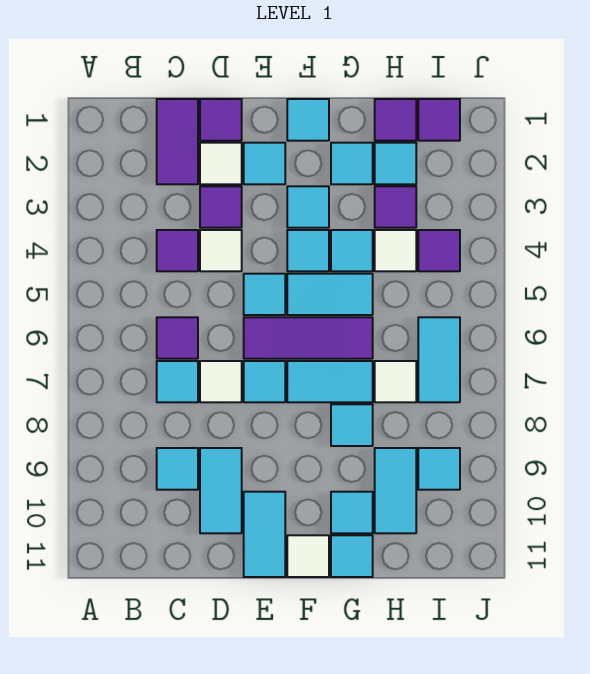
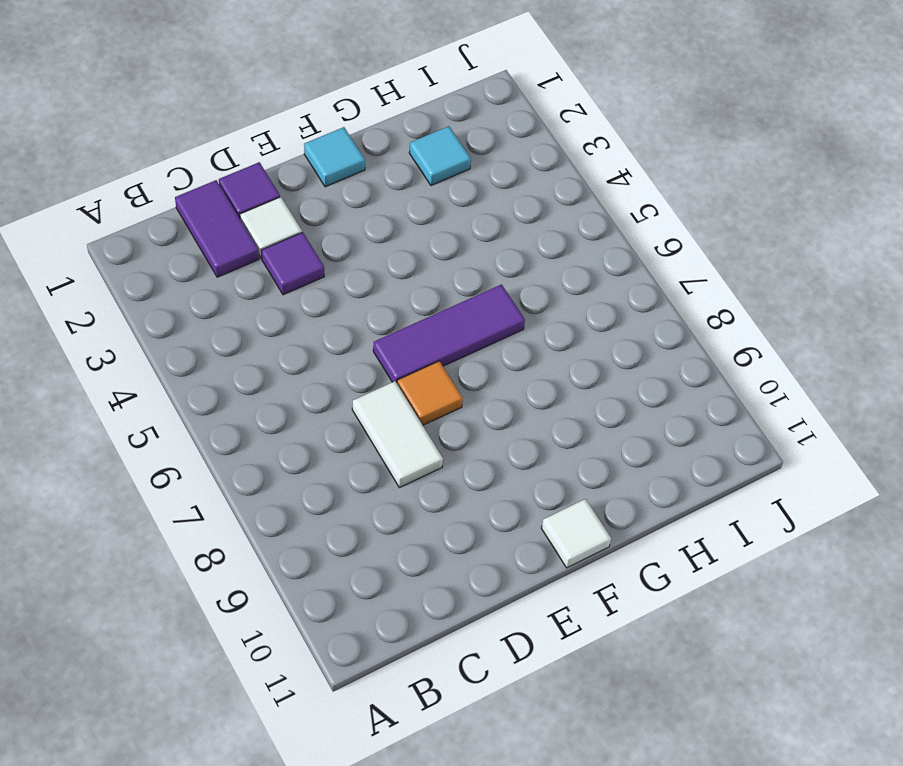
white tile D7:D8 level 1 -> white tile D7 level 1
orange tile E7 level 1 -> cyan tile E7 level 1
none -> purple tile C4 level 1
none -> purple tile C6 level 1
none -> cyan tile C7 level 1
none -> cyan tile C9 level 1

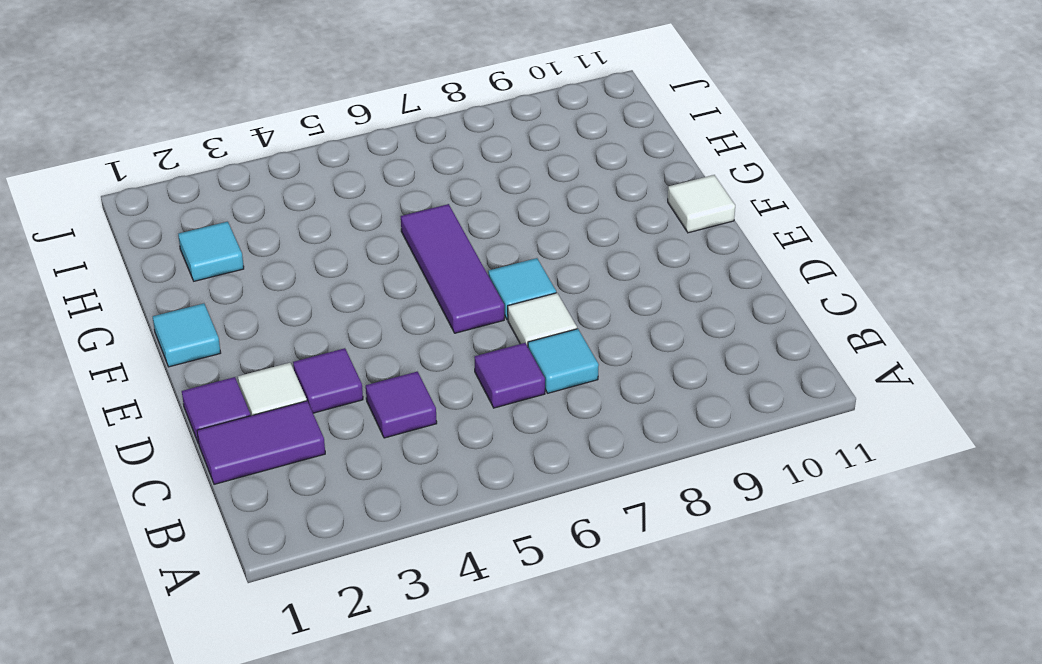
none -> cyan tile C9 level 1
none -> white tile D4 level 1
none -> cyan tile D9:D10 level 1
none -> cyan tile E2 level 1

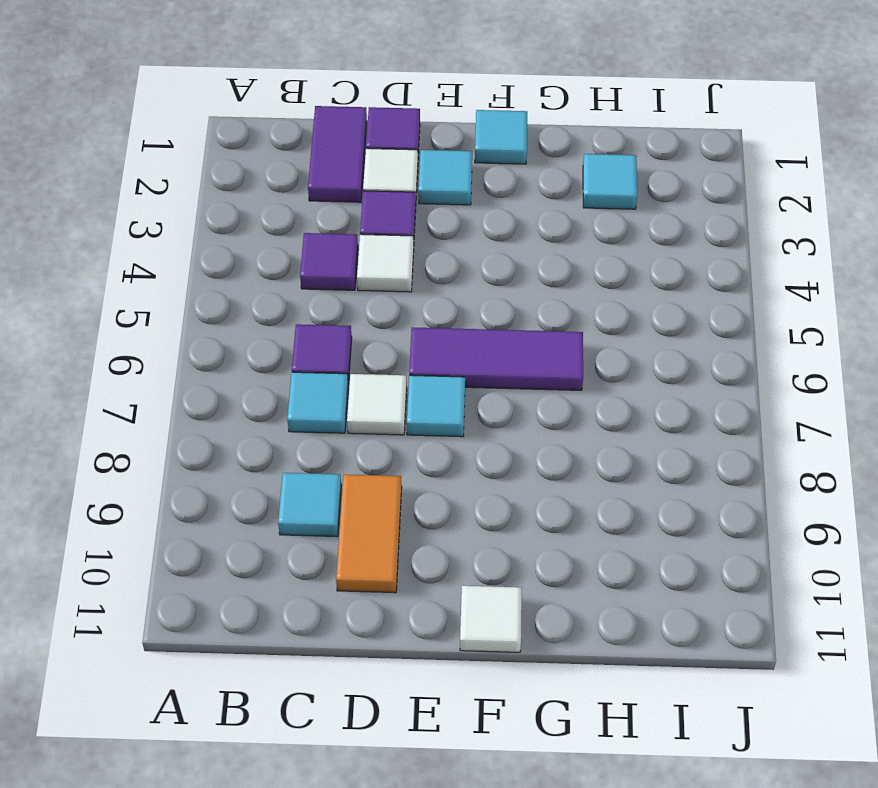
orange tile D9:D10 level 1 -> cyan tile D9:D10 level 1
none -> cyan tile E5 level 1
none -> cyan tile E10:E11 level 1
none -> cyan tile F3 level 1
none -> cyan tile F4 level 1

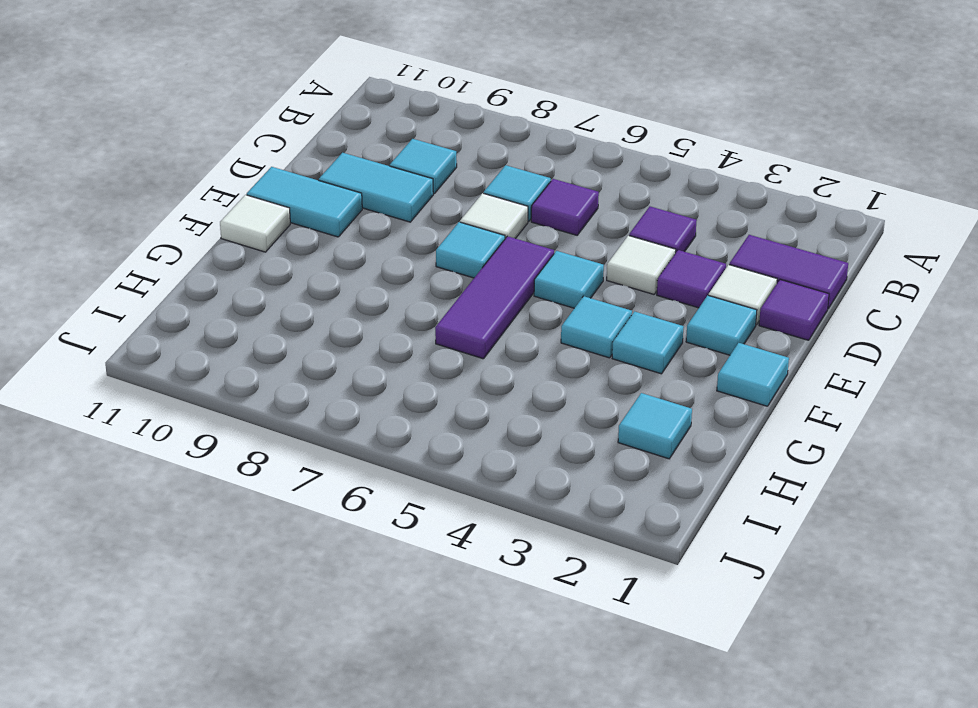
none -> cyan tile F5:G5 level 1
none -> cyan tile F7:G7 level 1
none -> cyan tile G2 level 1
none -> cyan tile G4 level 1

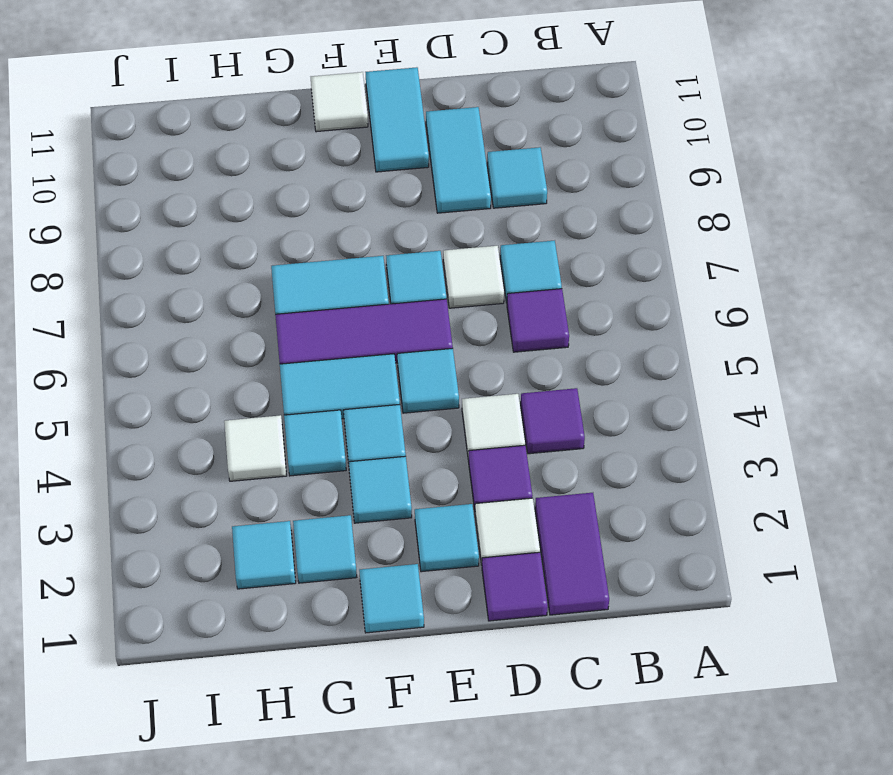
none -> cyan tile G8 level 1
none -> cyan tile G10 level 1
none -> cyan tile G11 level 1
none -> purple tile H1 level 1

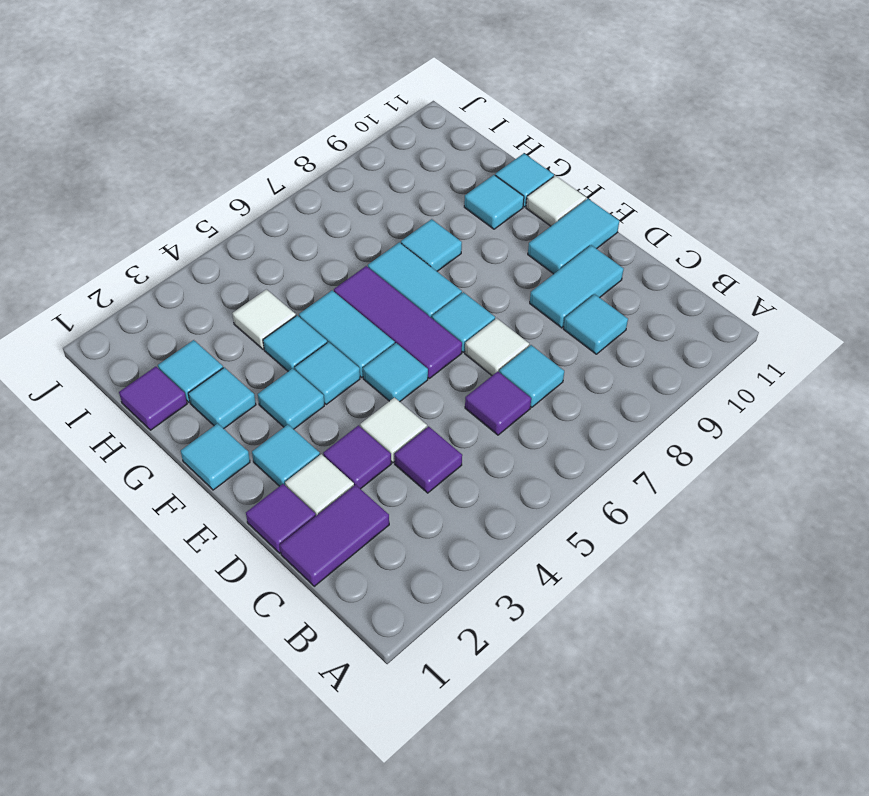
none -> purple tile H3 level 1
none -> white tile H7 level 1
none -> cyan tile H9:H10 level 1
none -> purple tile I1 level 1

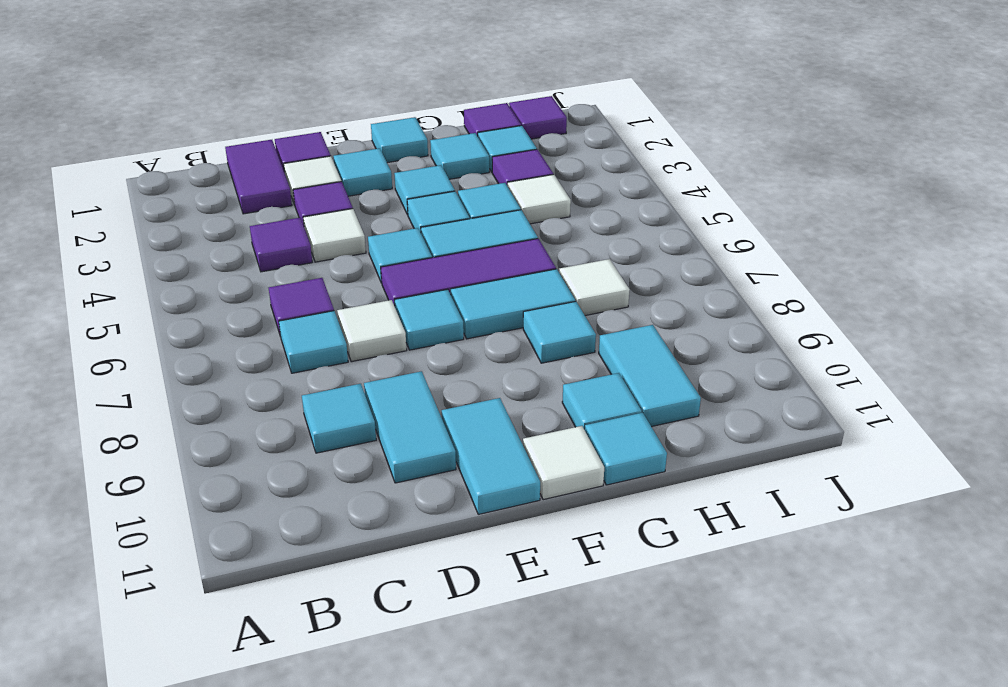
none -> purple tile I4 level 1
none -> cyan tile I6:I7 level 1
none -> cyan tile I9 level 1

